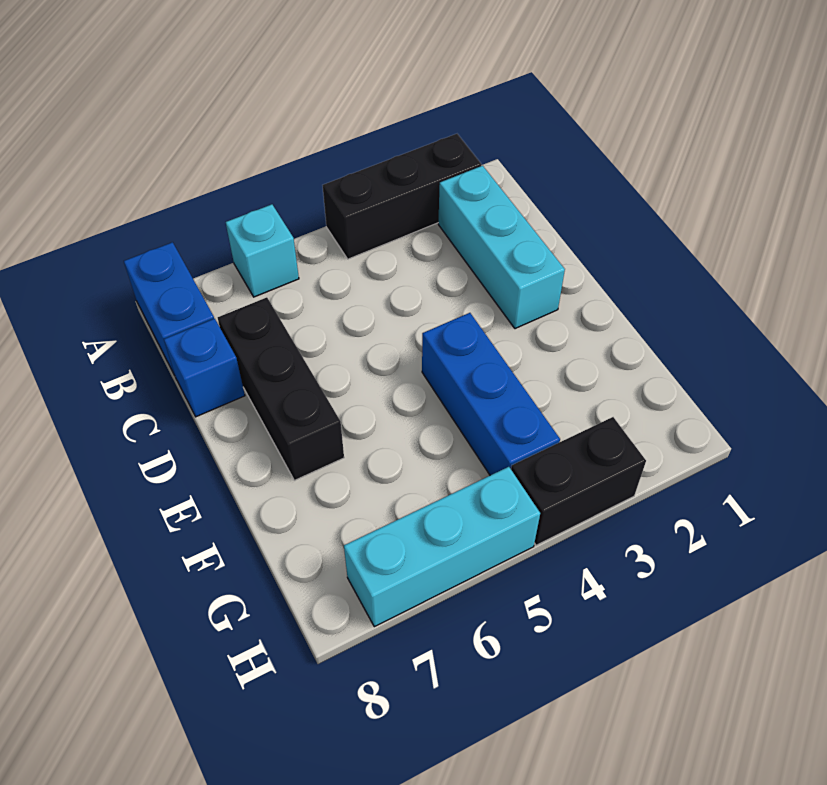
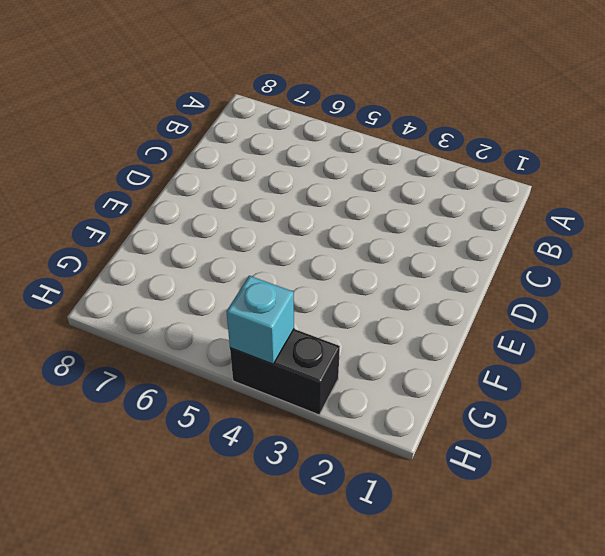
cyan brick H4 level 2 -> cyan brick A6 level 1
none -> black brick A2:A4 level 1
none -> blue brick A8:B8 level 1

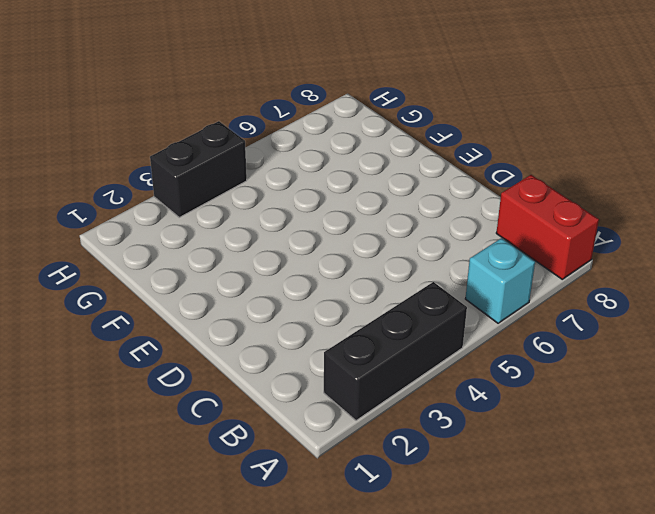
red brick A8:B8 level 1 -> blue brick A8:B8 level 1
none -> cyan brick B2:D2 level 1
none -> black brick C7:E7 level 1

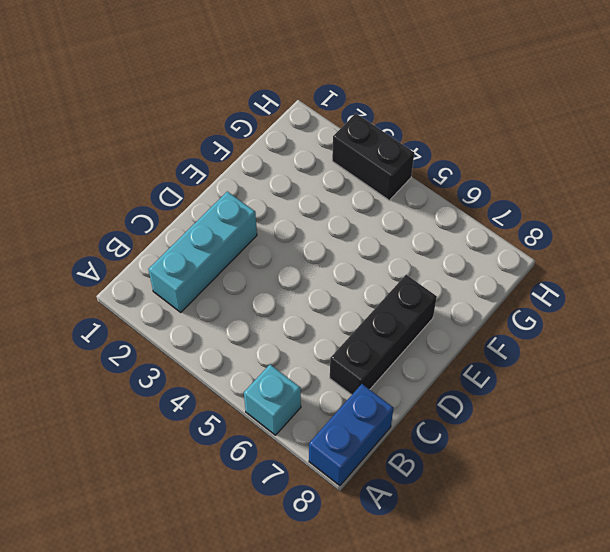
none -> black brick A2:A4 level 1
none -> blue brick C8 level 1

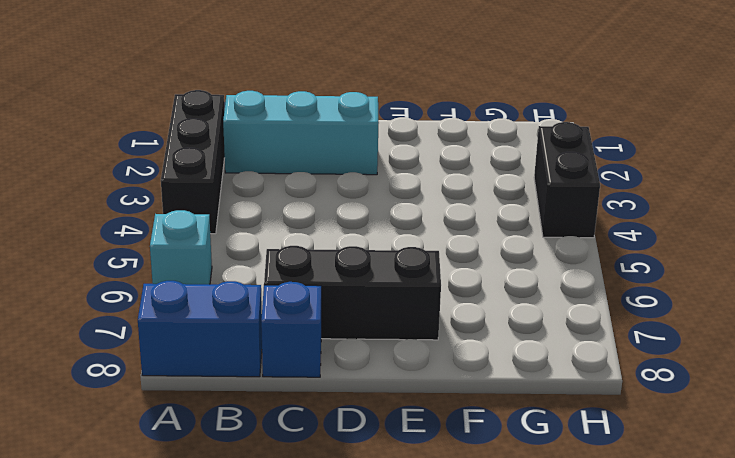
none -> blue brick E4:G4 level 1
none -> cyan brick H5:H7 level 1

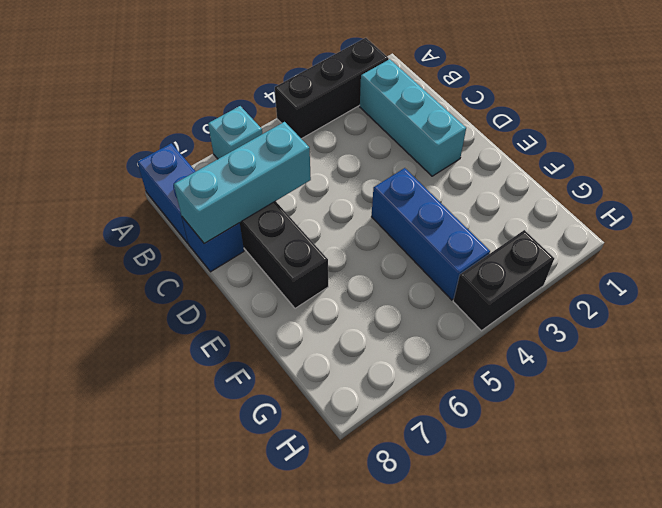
cyan brick C6:C8 level 2 -> cyan brick H5:H7 level 1

